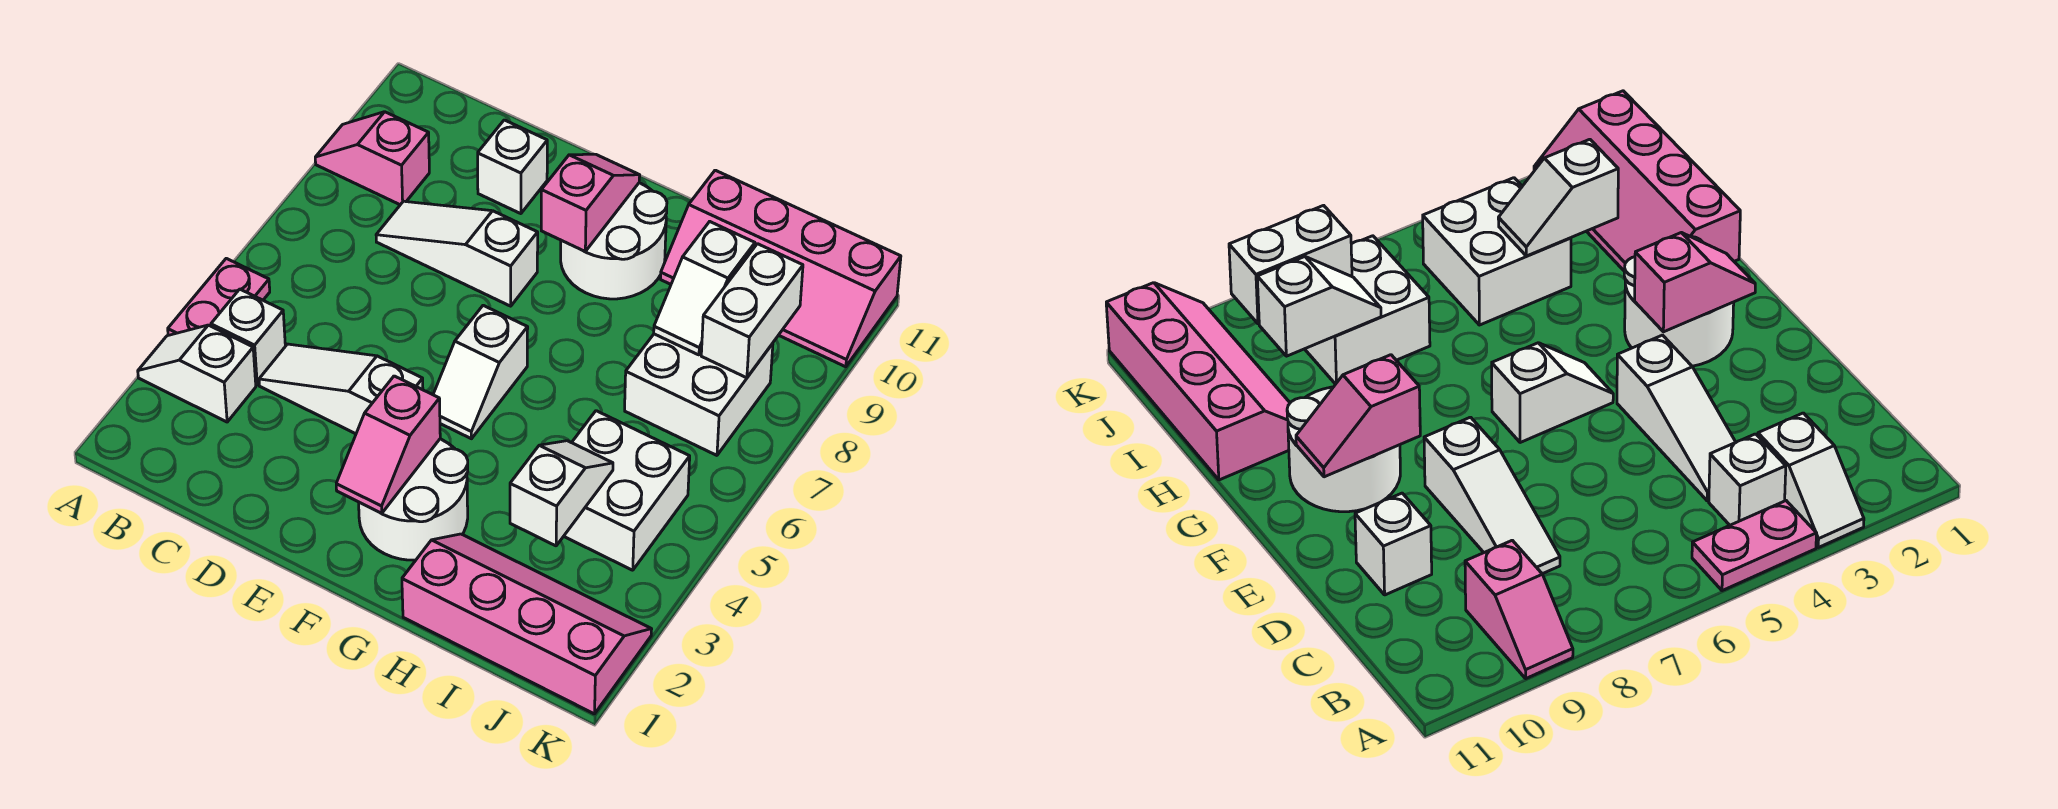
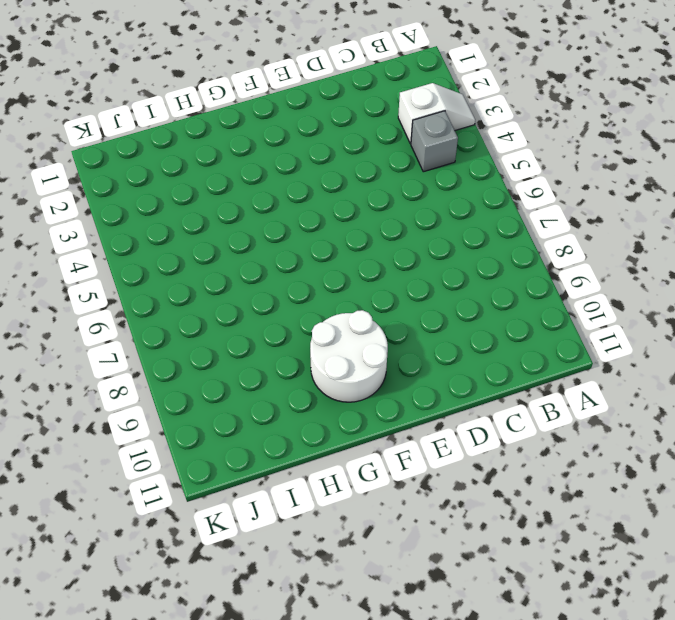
grey brick B4 level 1 -> white brick B4 level 1
none -> pink plate A4:A5 level 1
none -> pink slope A9:B9 level 1 top B
none -> white slope C4:E4 level 1 top E

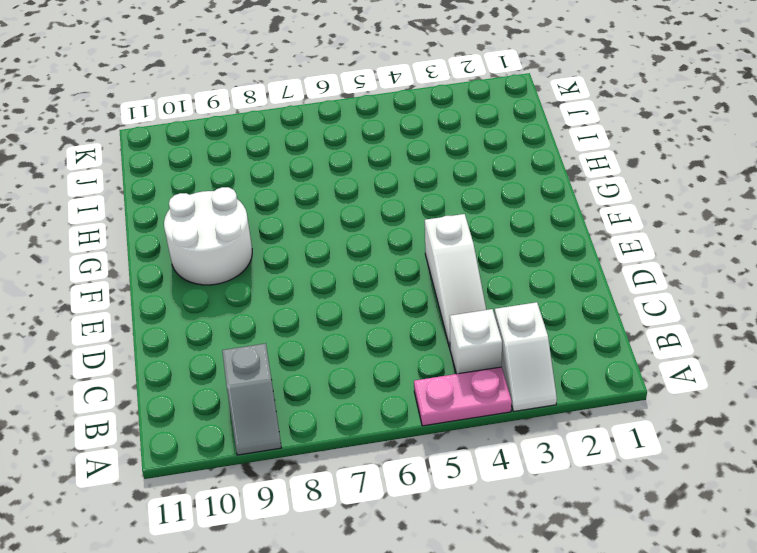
grey slope A9:B9 level 1 top B -> pink slope A9:B9 level 1 top B
none -> white slope C8:E8 level 1 top E
none -> white brick D10 level 1
none -> white round brick F2:G3 level 1

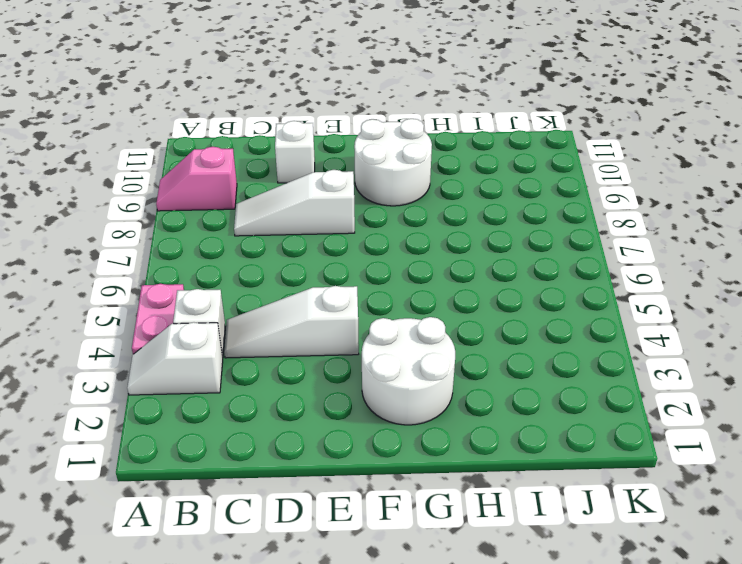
none -> white slope F5:F6 level 1 top 6
none -> pink slope H1:K2 level 1 top 1
none -> pink slope H10:K11 level 1 top 11

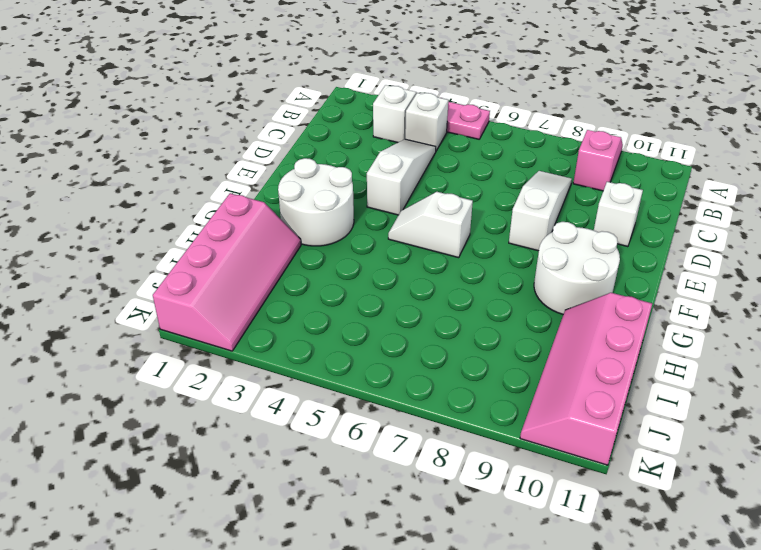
none -> white brick I4:J5 level 1
none -> white brick I7:J8 level 1
none -> pink slope F2:F3 level 2 top 3

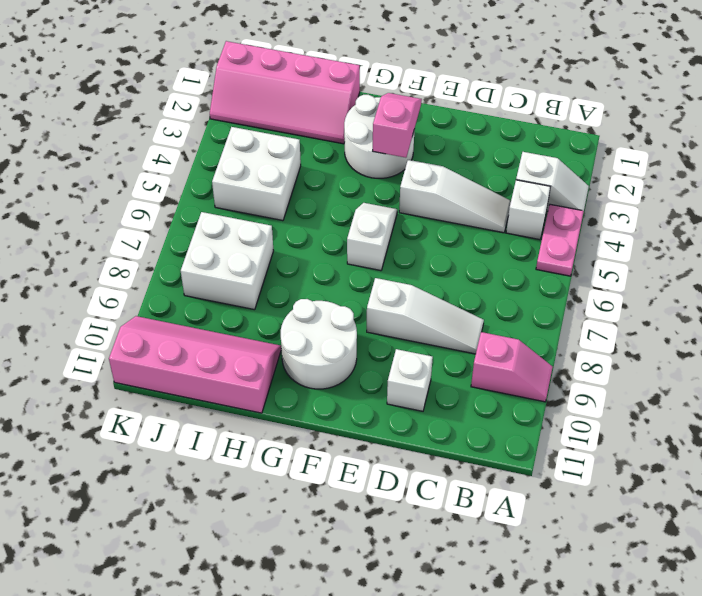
none -> pink slope F9:F10 level 2 top 9
none -> white slope I3:I4 level 2 top 3
none -> white slope I8:I9 level 2 top 9

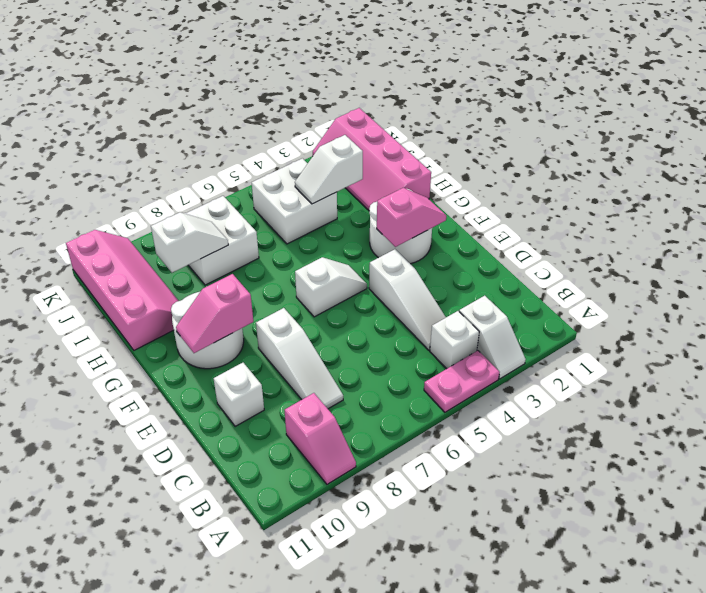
none -> white brick J8:J9 level 2

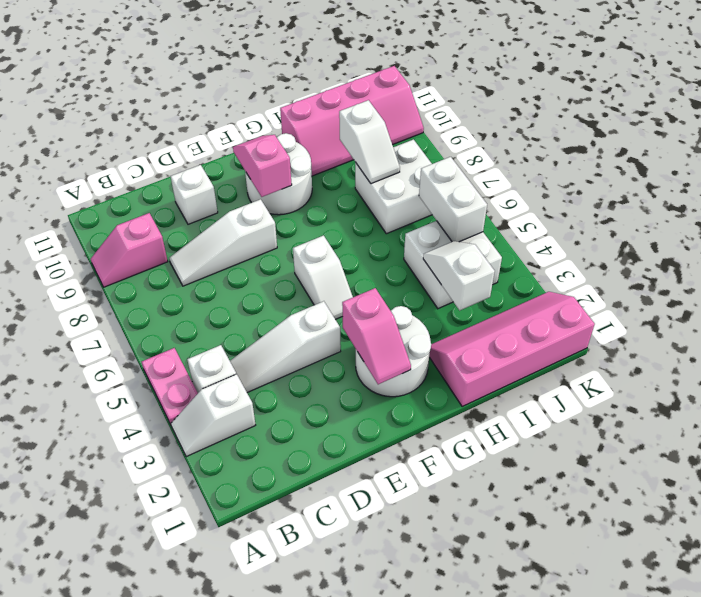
white brick J5:J6 level 2 -> white brick J8:J9 level 2

